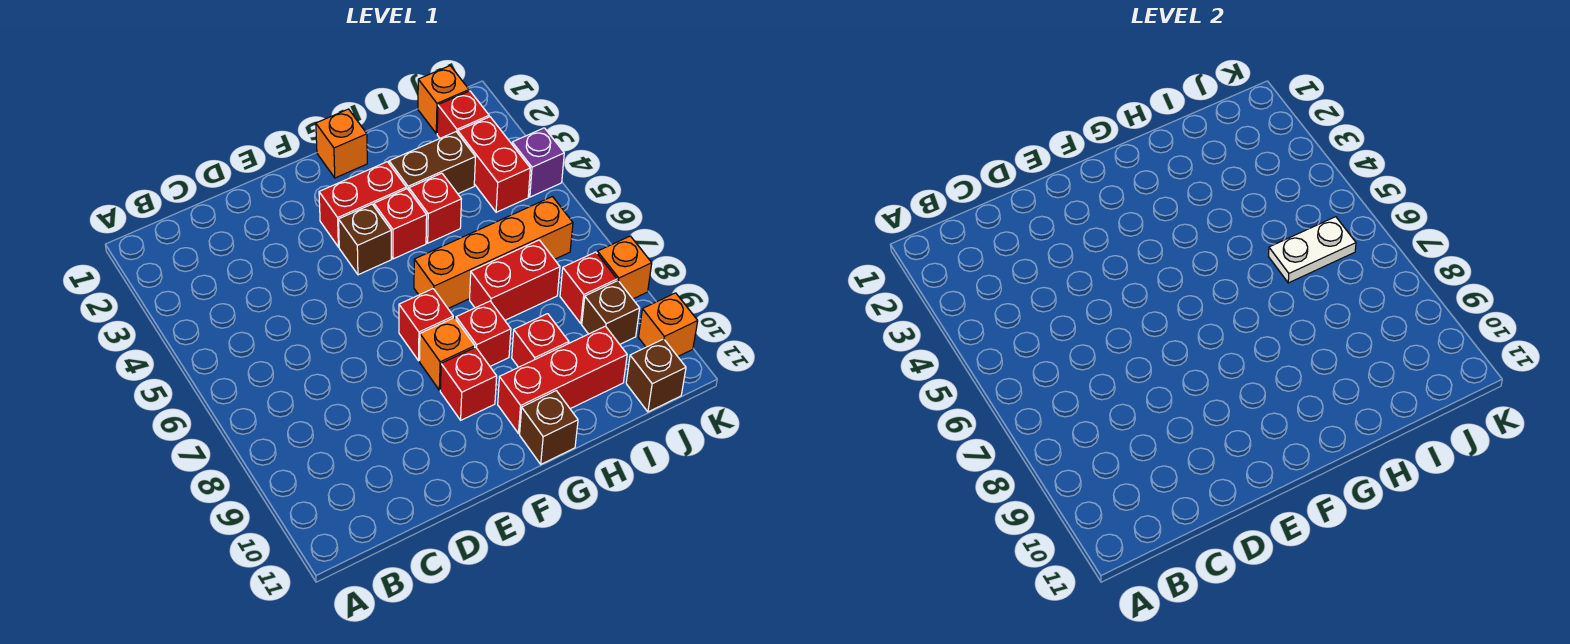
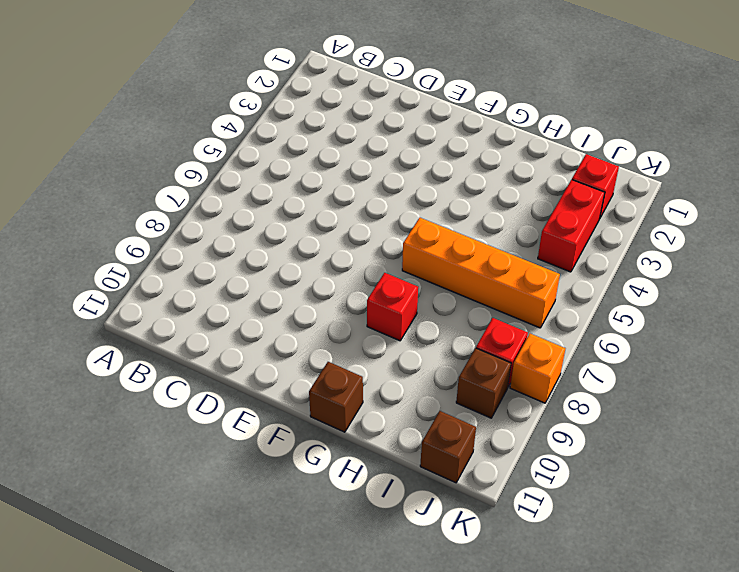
none -> red brick F3:G3 level 1
none -> brown brick F4 level 1
none -> red brick F7 level 1

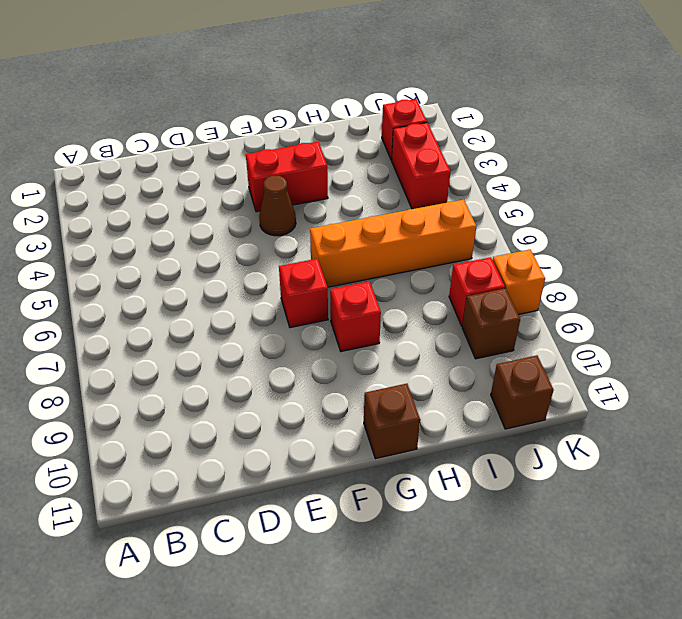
brown cone F4 level 1 -> brown brick F4 level 1
none -> orange brick F8 level 1
none -> red brick F9 level 1
none -> orange brick G1 level 1

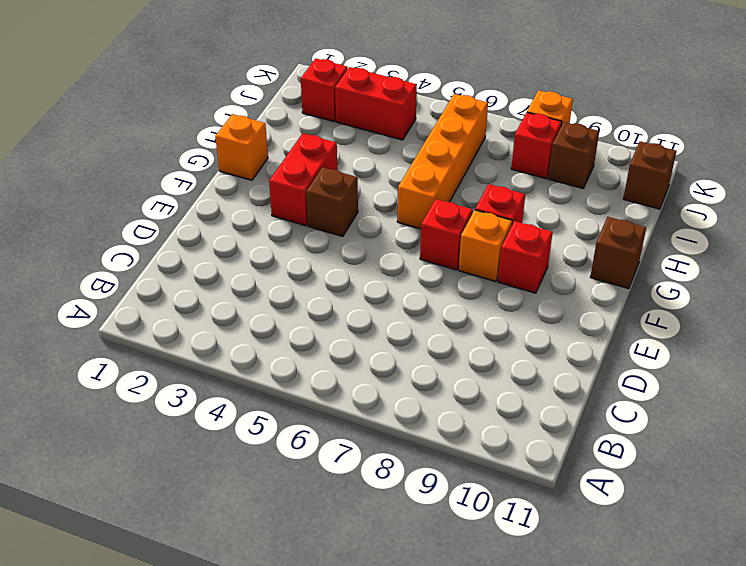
none -> red brick G4 level 1
none -> red brick G10:I10 level 1
none -> brown brick H3:I3 level 1

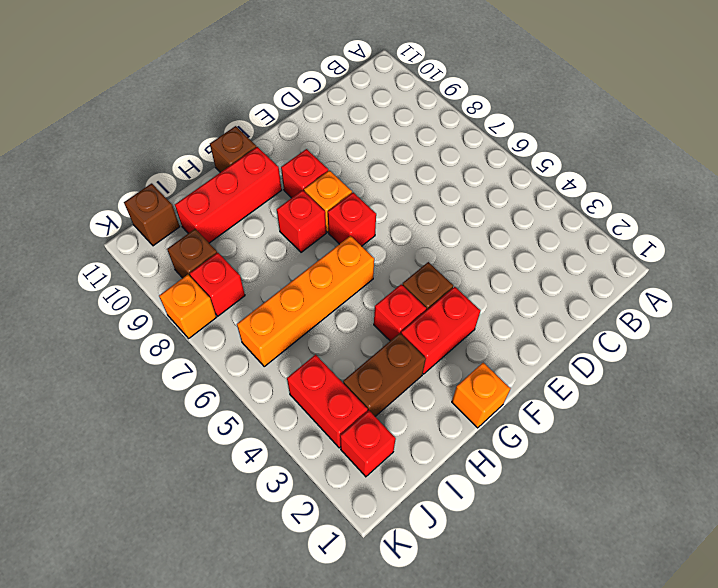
none -> red brick H4 level 1
none -> red brick H7:I7 level 1
none -> red brick H9 level 1

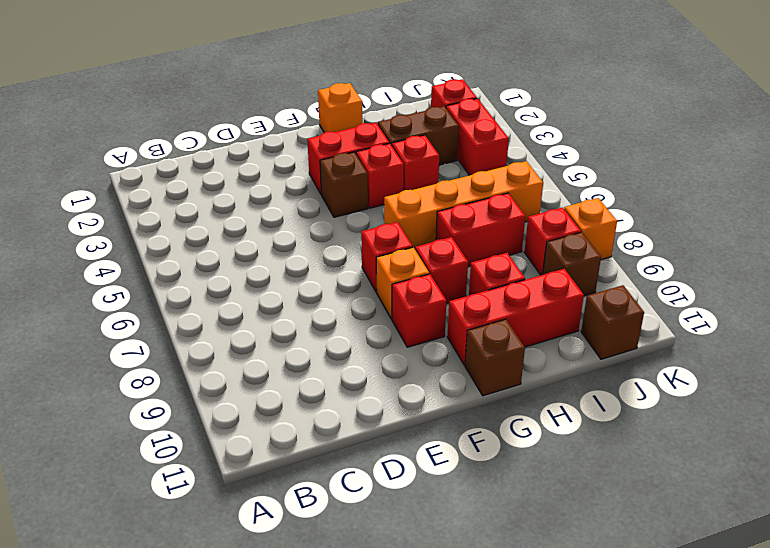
none -> orange brick J1 level 1
none -> purple brick K4 level 1
none -> orange brick K10 level 1

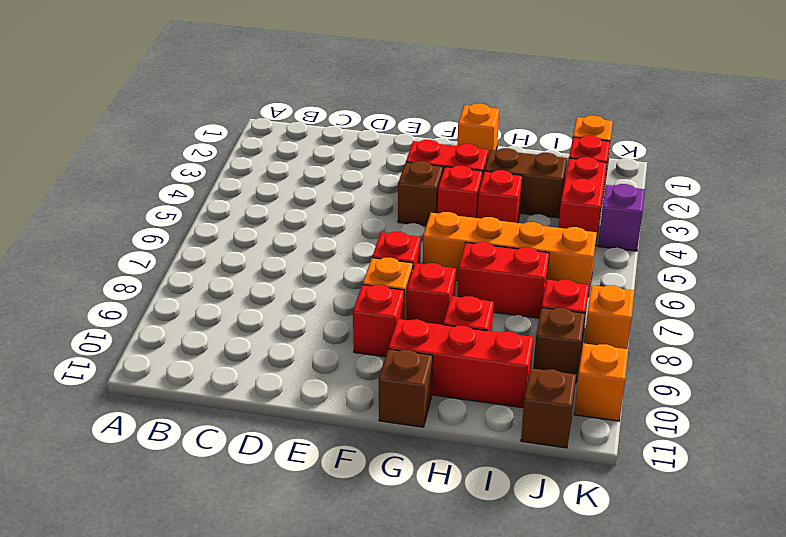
none -> white plate I6:J6 level 2

